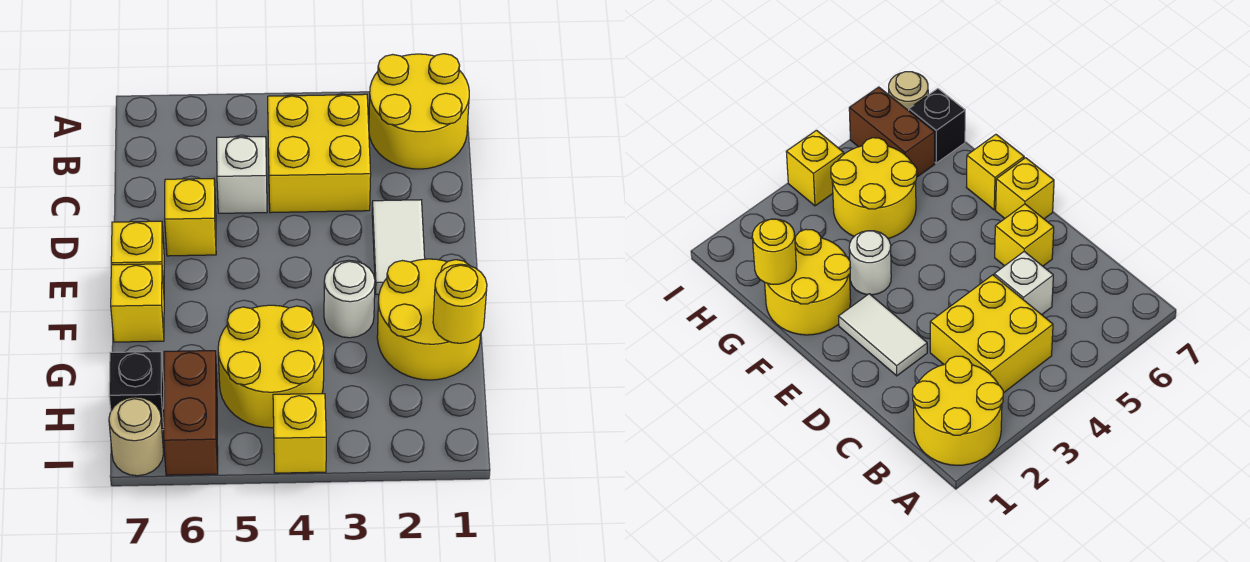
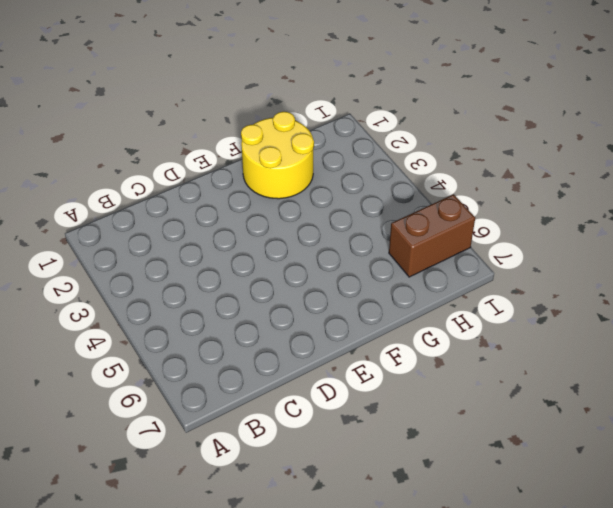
none -> yellow round brick A1:B2 level 1
none -> yellow brick B3:C4 level 1
none -> white brick C5 level 1

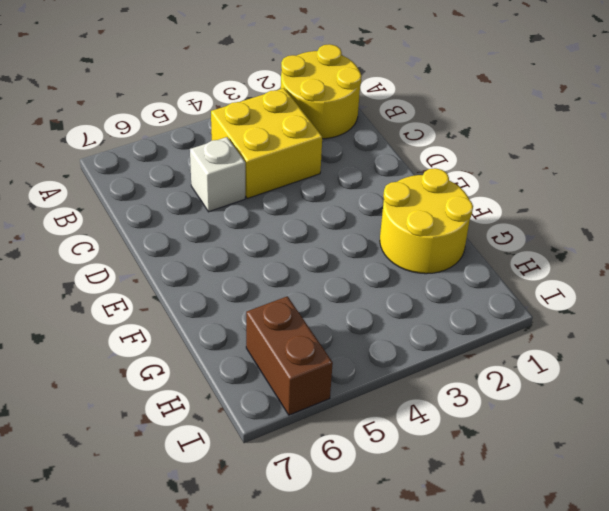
none -> white tile D2:E2 level 1
none -> yellow brick D6 level 1
none -> yellow brick E7 level 1

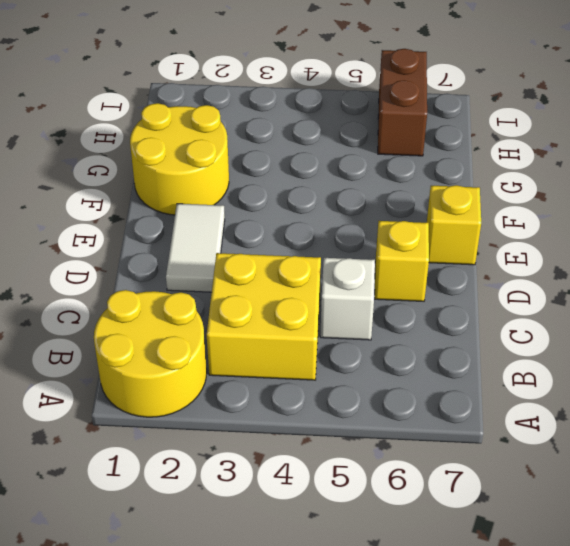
none -> white round brick F3 level 1
none -> yellow brick F7 level 1
none -> yellow round brick G4:H5 level 1

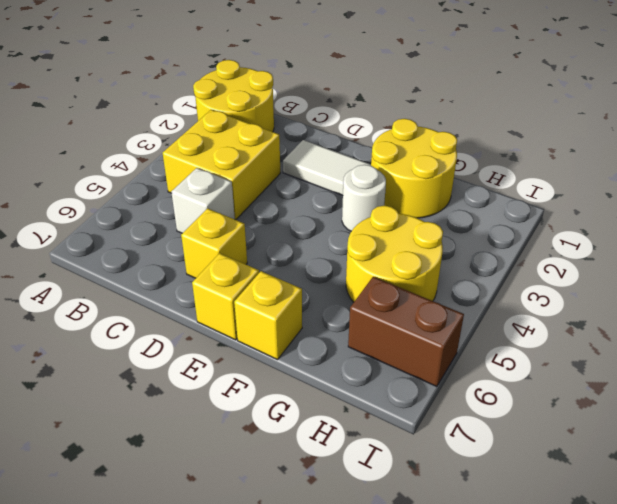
none -> black brick H7 level 1
none -> yellow brick I4 level 1
none -> tan round brick I7 level 1

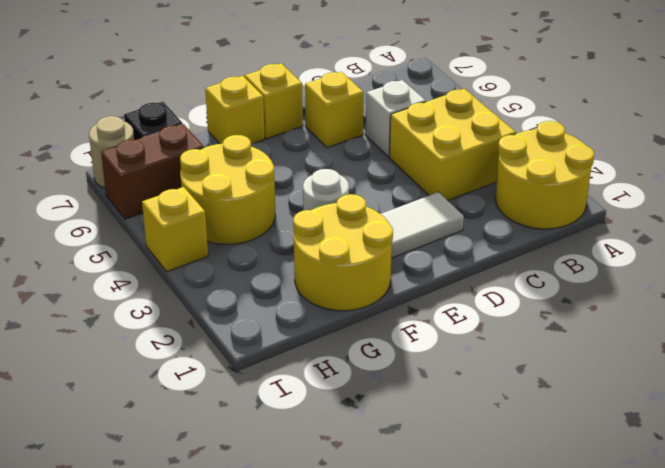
none -> yellow round brick G1 level 2

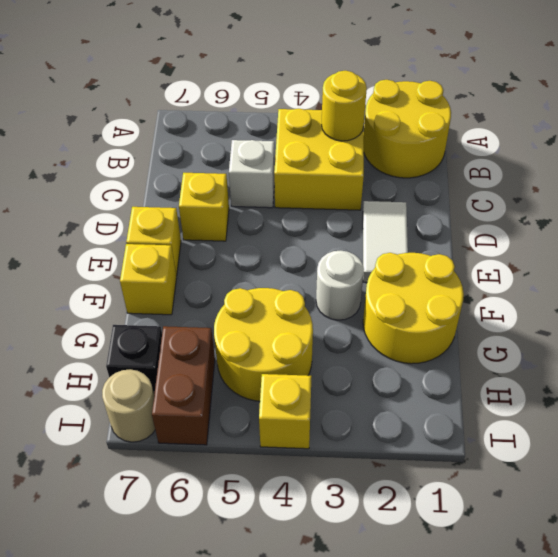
yellow round brick B3 level 2 -> yellow round brick G1 level 2

